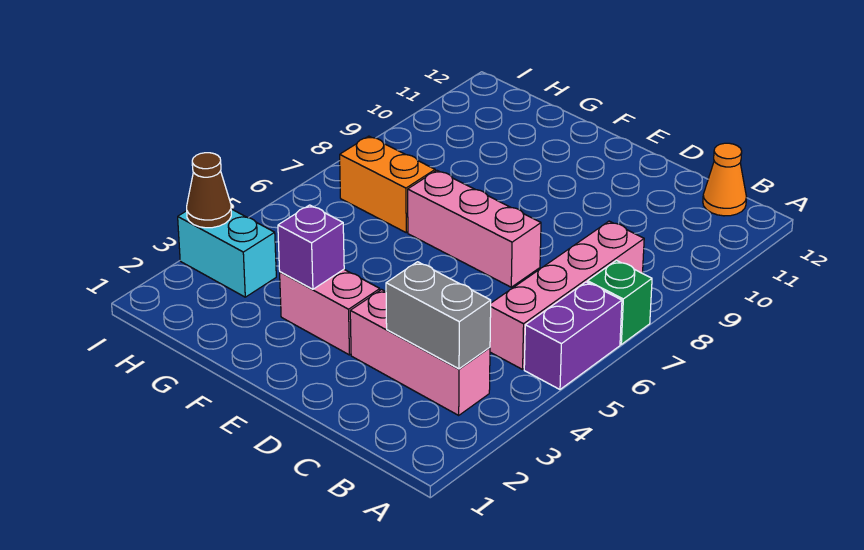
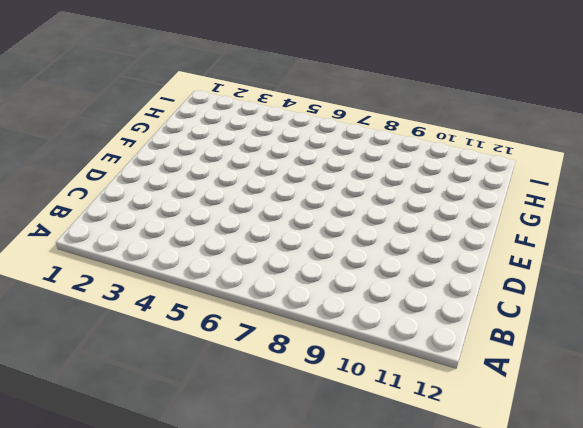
none -> purple brick A5:A6 level 1
none -> green brick A7 level 1
none -> pink brick B3:D3 level 1

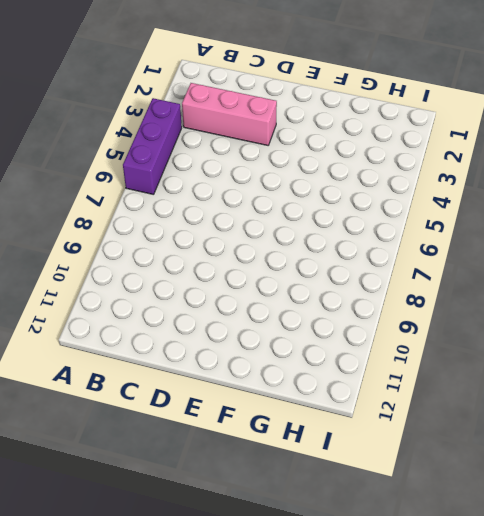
purple brick A4:A6 level 1 -> purple brick A5:A6 level 1
none -> green brick A7 level 1
none -> pink brick B5:B8 level 1
none -> orange cone B12 level 1

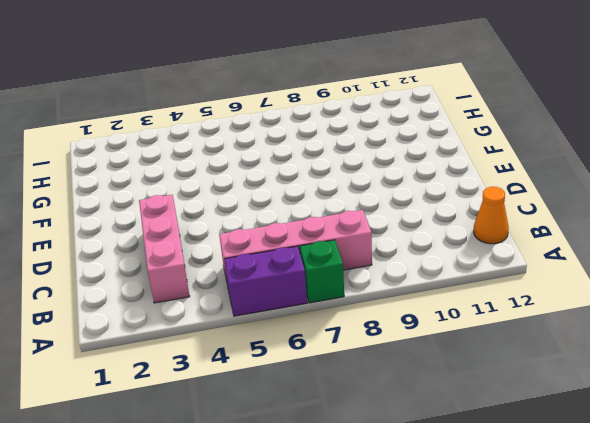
none -> pink brick D7:F7 level 1
none -> pink brick E3:F3 level 1
none -> orange brick G7:H7 level 1

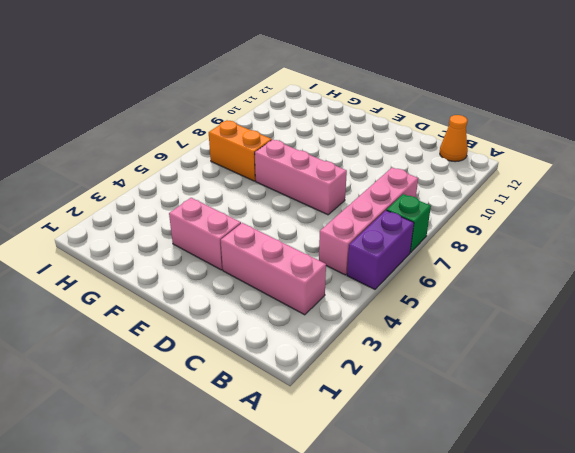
none -> cyan brick H3:I3 level 1
none -> grey brick B3:C3 level 2
none -> purple brick F3 level 2

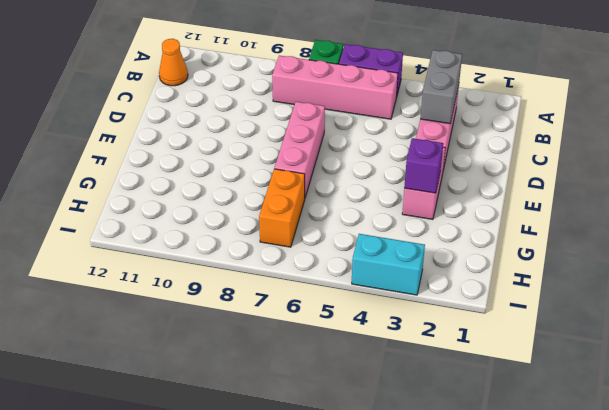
cyan brick I3:I4 level 1 -> cyan brick H3:I3 level 1
none -> brown cone I3 level 2

